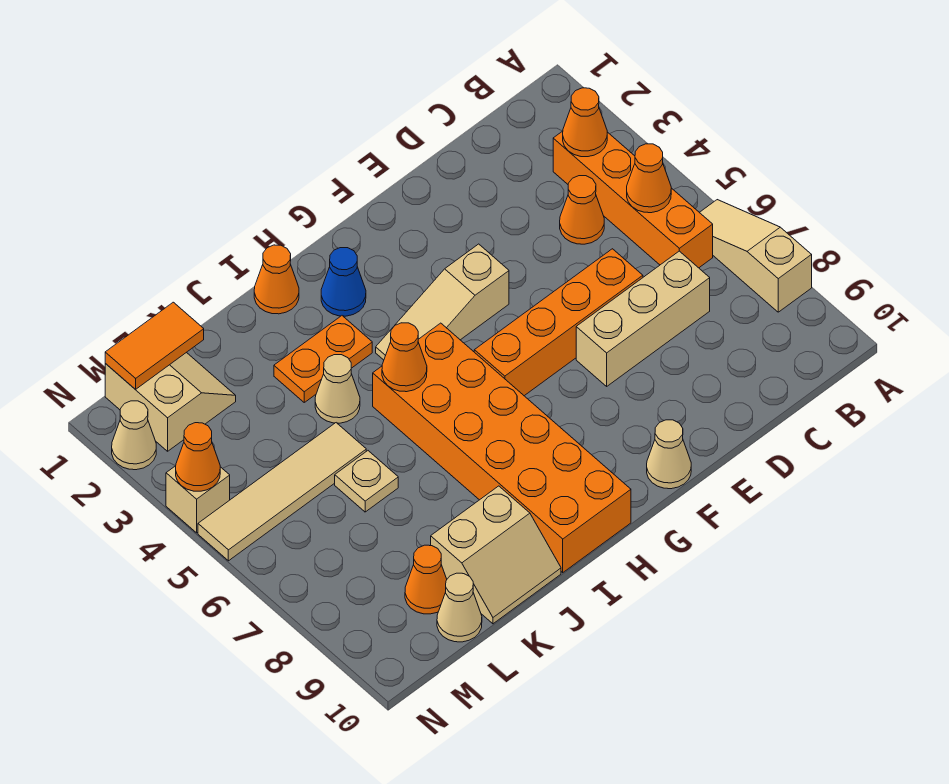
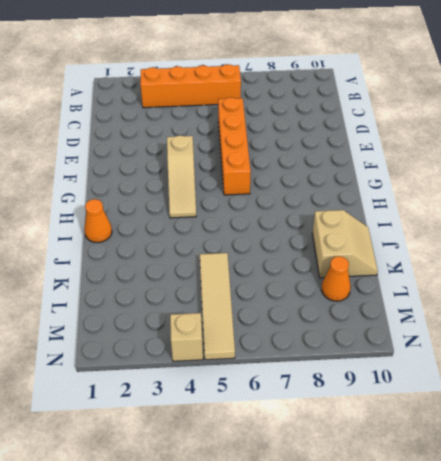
none -> tan slope A6:A8 level 1 top 8
none -> orange cone C4 level 1
none -> tan brick C7:E7 level 1

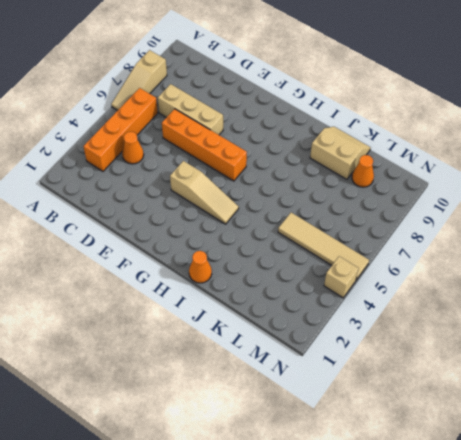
none -> tan cone F10 level 1
none -> blue cone H2 level 1
none -> orange brick H5:I10 level 1

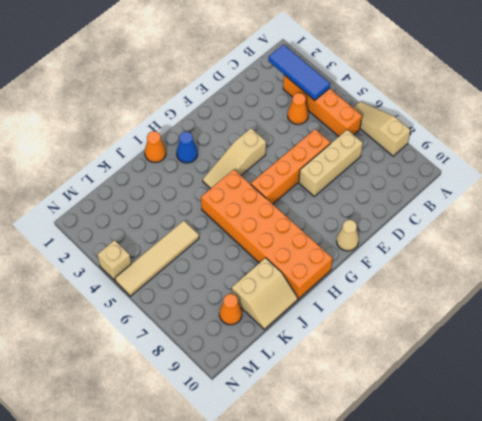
blue tile B2:B4 level 2 -> orange cone B3 level 2
none -> orange plate I3:J3 level 1
none -> tan cone J4 level 1
none -> tan plate K6 level 1

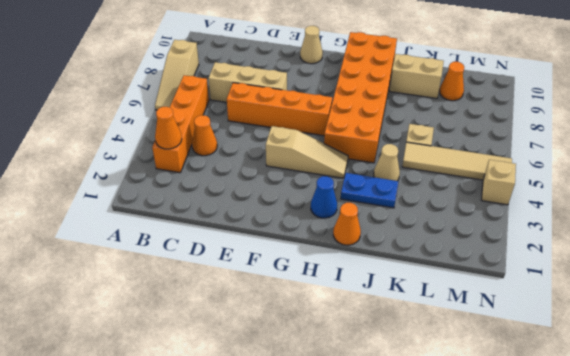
blue plate I3:J3 level 1 -> orange plate I3:J3 level 1
none -> tan slope L1:M2 level 1 top M
none -> tan cone L10 level 1
none -> tan cone N2 level 1

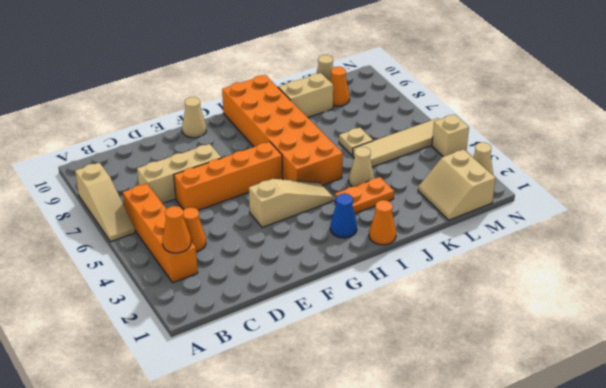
none -> orange cone B5 level 2
none -> orange cone I5 level 2
none -> orange tile L1:M1 level 2

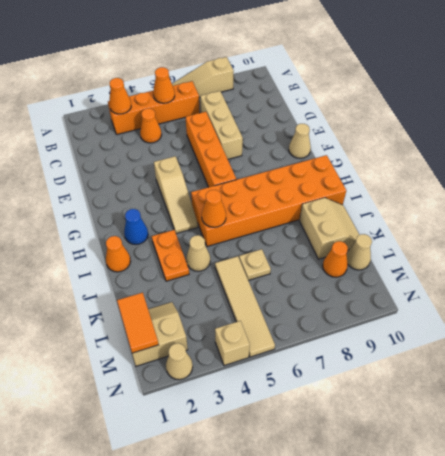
none -> orange cone N4 level 2

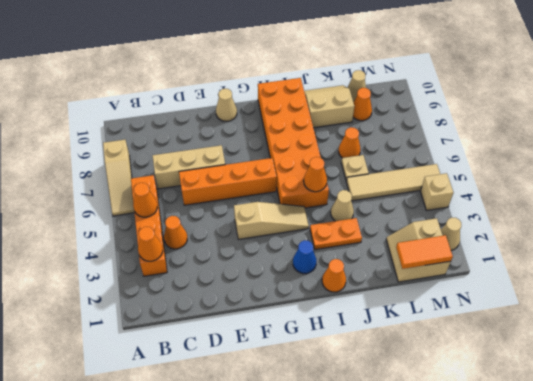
orange cone K7 level 1 -> orange cone N4 level 2

